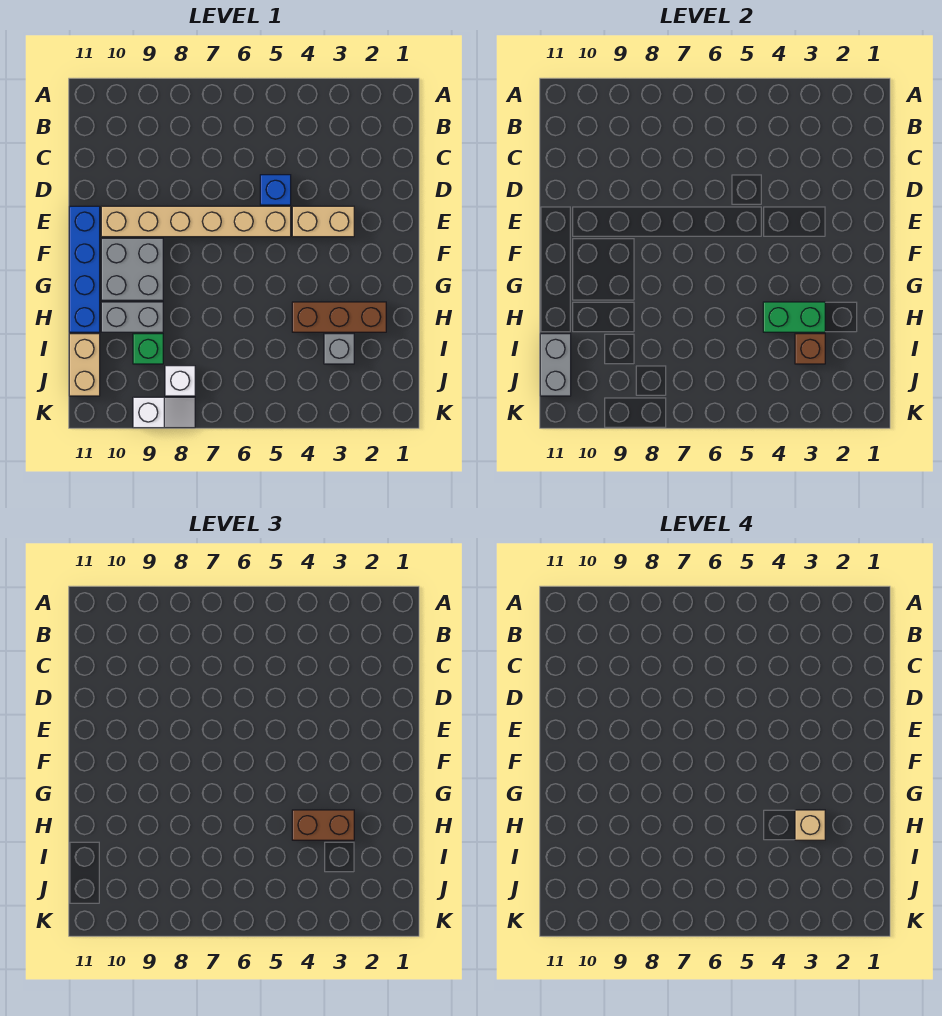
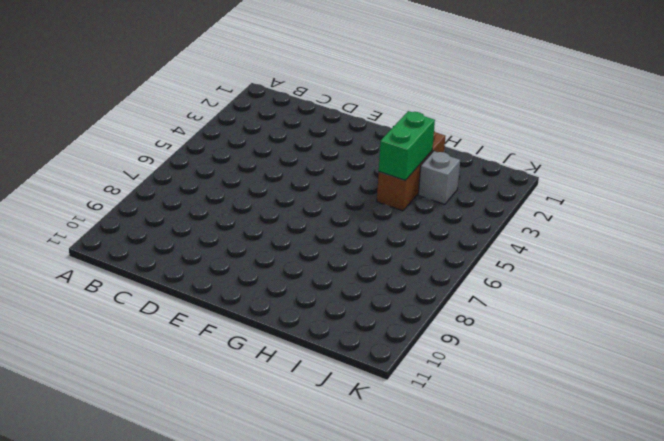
none -> blue brick D5 level 1
none -> tan brick E3:E4 level 1
none -> tan brick E5:E10 level 1

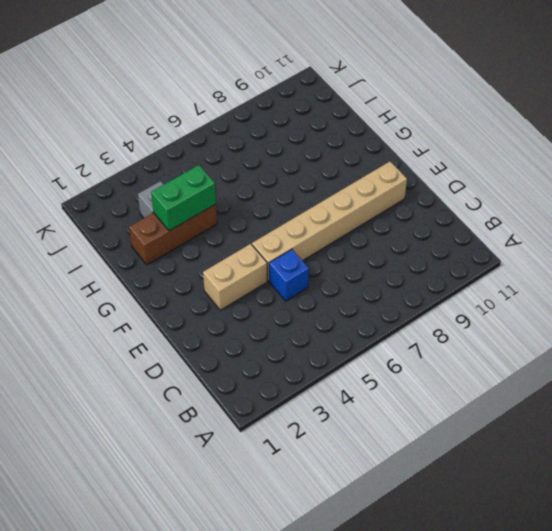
none -> blue brick E11:H11 level 1
none -> grey brick F9:G10 level 1
none -> grey brick H9:H10 level 1

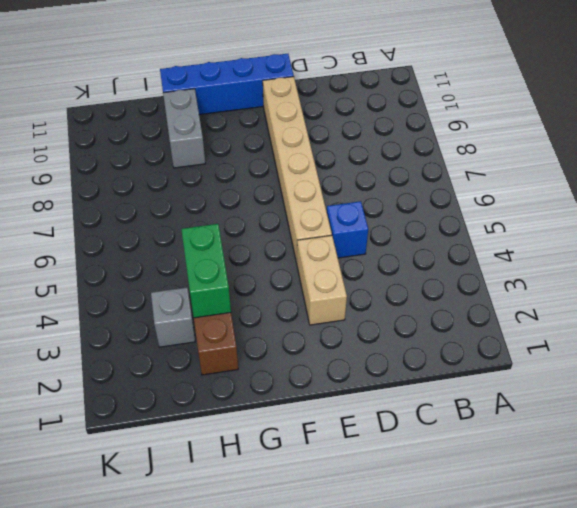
none -> grey brick F9:G10 level 1
none -> green brick I9 level 1
none -> tan brick I11:J11 level 1

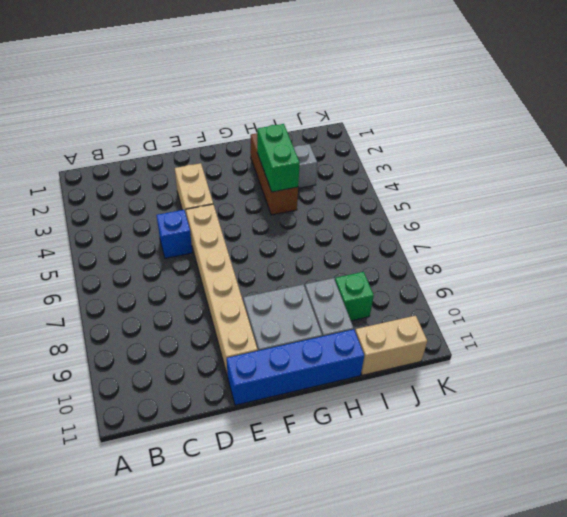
none -> white brick J8 level 1
none -> white slope K8:K9 level 1 top 9
none -> brown brick I3 level 2

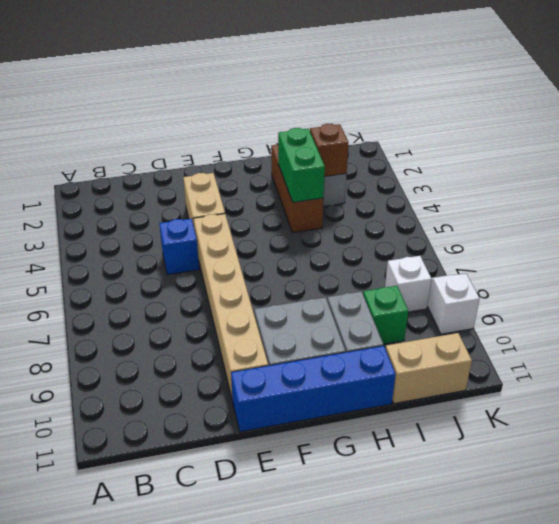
none -> grey brick I11:J11 level 2
none -> brown brick H3:H4 level 3
none -> tan brick H3 level 4

